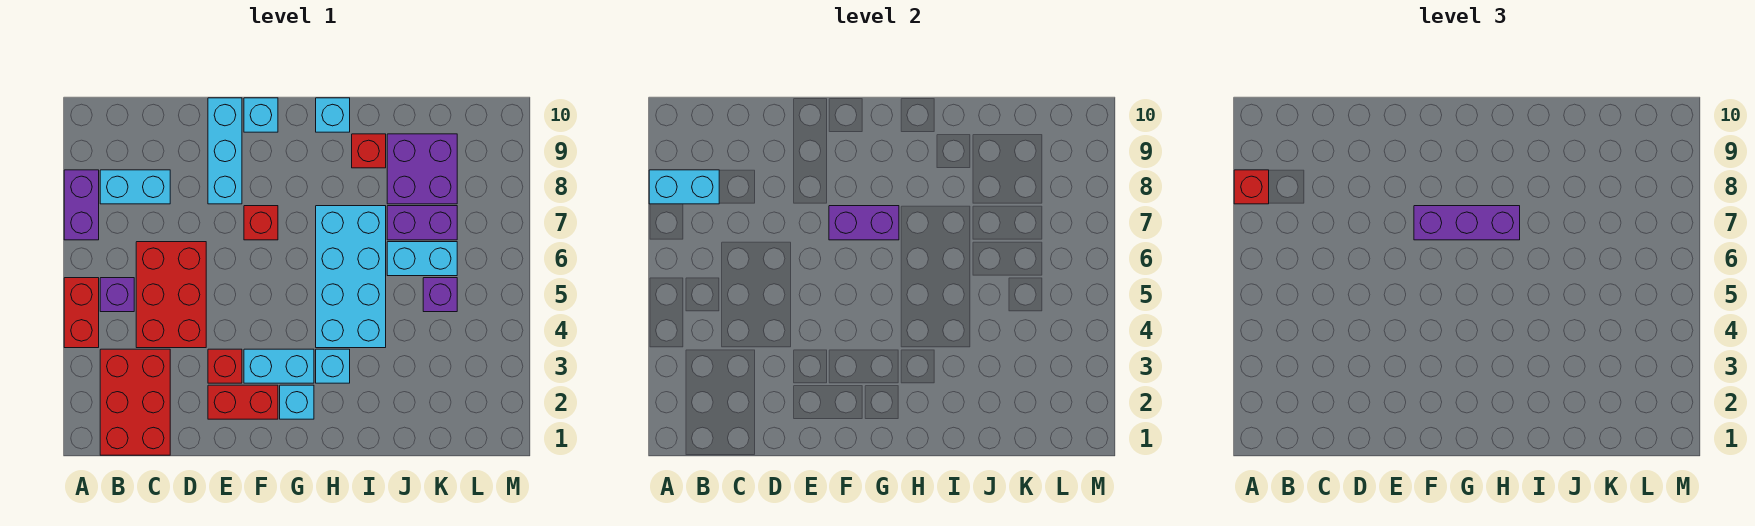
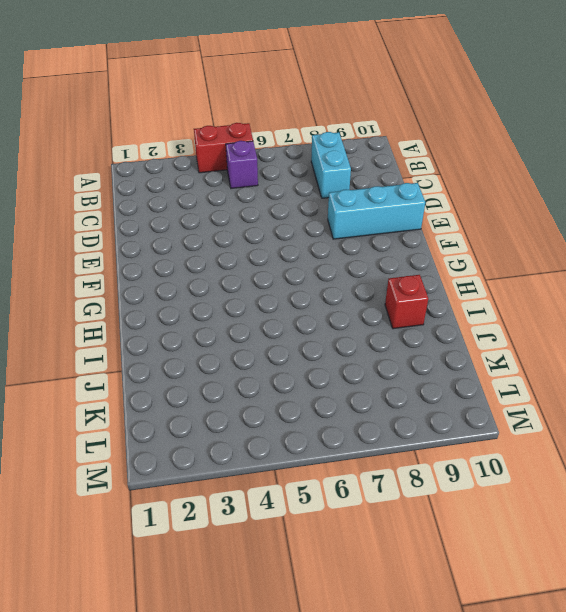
none -> purple brick A7:A8 level 1
none -> red brick B1:C3 level 1
none -> red brick C4:D6 level 1

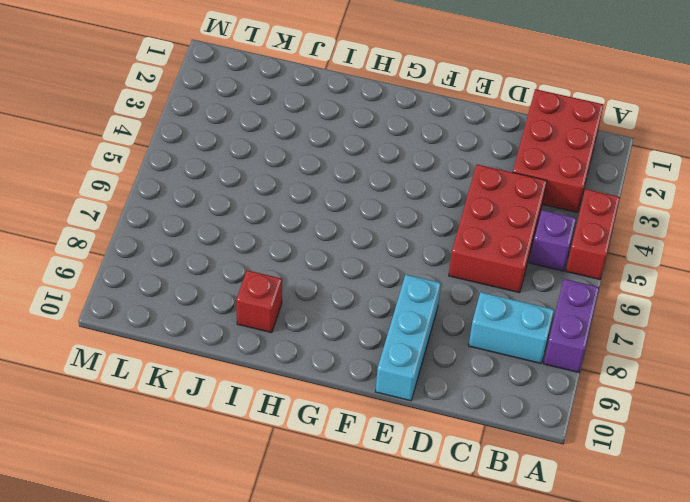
none -> red brick E2:F2 level 1
none -> red brick E3 level 1
none -> cyan brick F3:G3 level 1

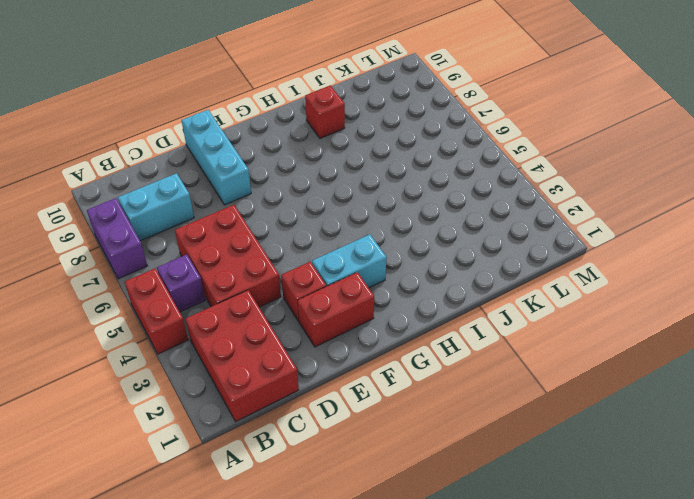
none -> red brick F7 level 1
none -> cyan brick F10 level 1
none -> cyan brick G2 level 1

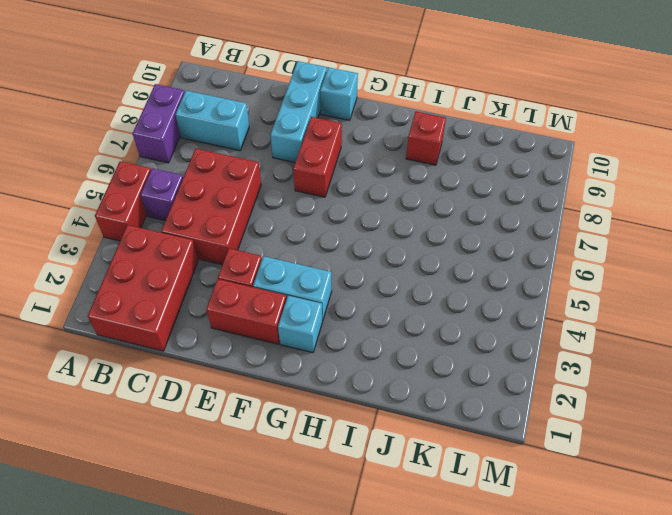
red brick F7:F8 level 1 -> red brick F7 level 1
none -> cyan brick H3 level 1
none -> cyan brick H4:I7 level 1
none -> cyan brick H10 level 1

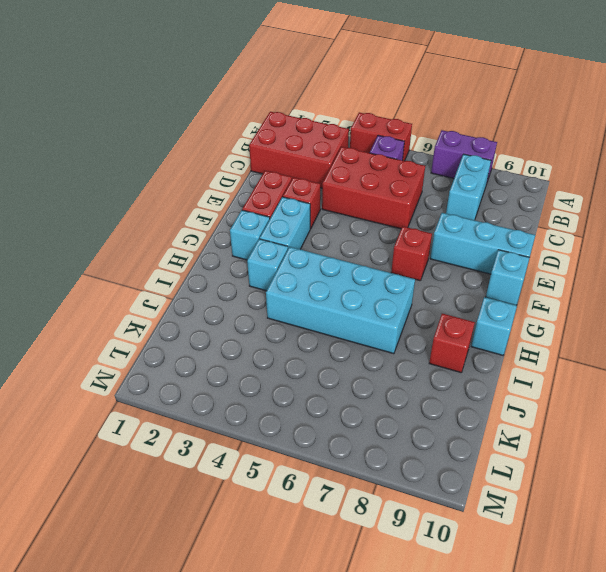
none -> cyan brick J6:K6 level 1
none -> purple brick J7:K7 level 1
none -> purple brick J8:K9 level 1

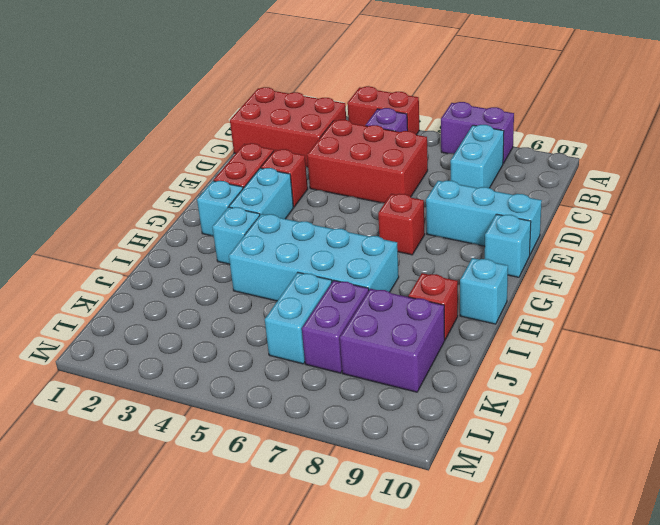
none -> purple brick K5 level 1
none -> cyan brick A8:B8 level 2
none -> purple brick F7:G7 level 2

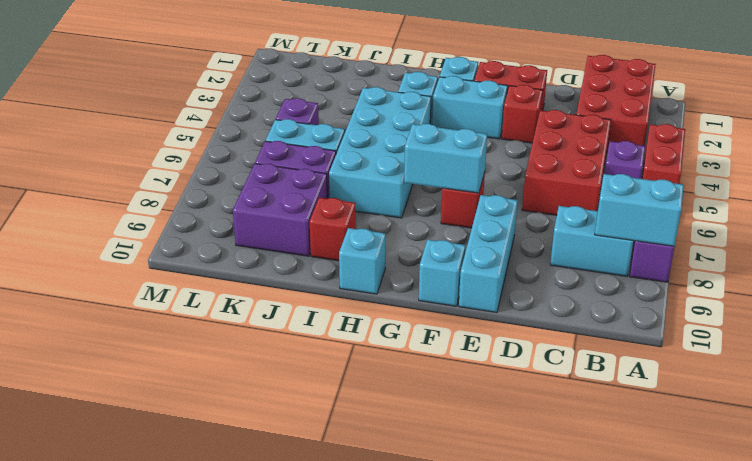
cyan brick F7:G7 level 2 -> purple brick F7:G7 level 2
none -> red brick A8 level 3
none -> purple brick F7:H7 level 3

